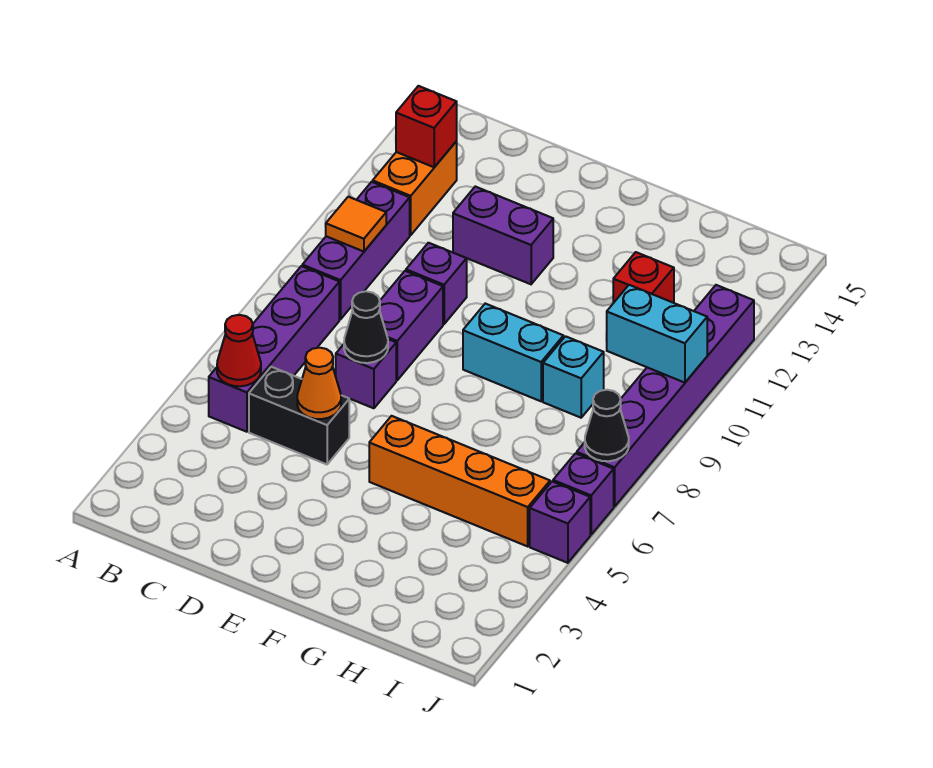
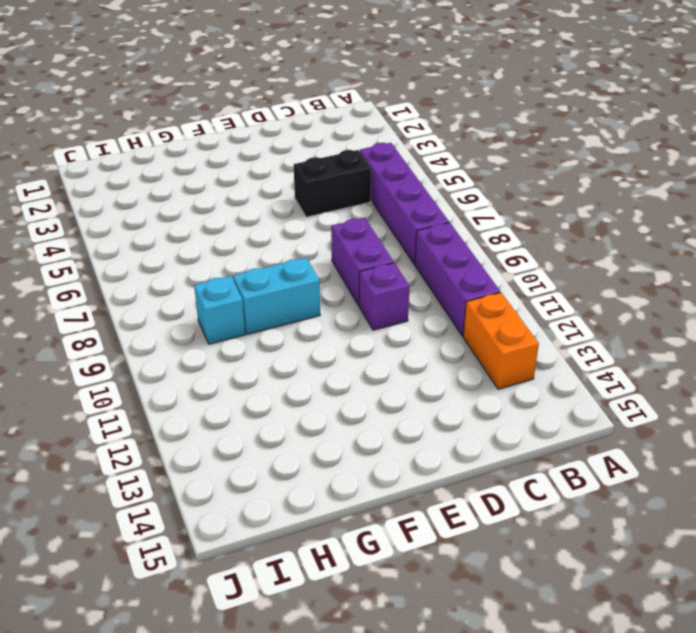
none -> purple brick D7 level 1
none -> purple brick D12:E12 level 1
none -> orange brick F5:I5 level 1

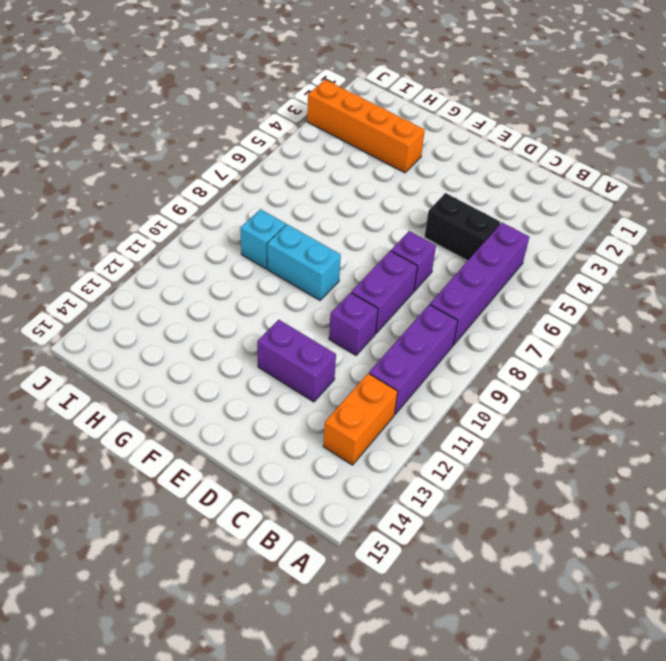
orange brick G3:J3 level 1 -> orange brick F5:I5 level 1
none -> red brick H12 level 1
none -> purple brick J5 level 1
none -> purple brick J6 level 1

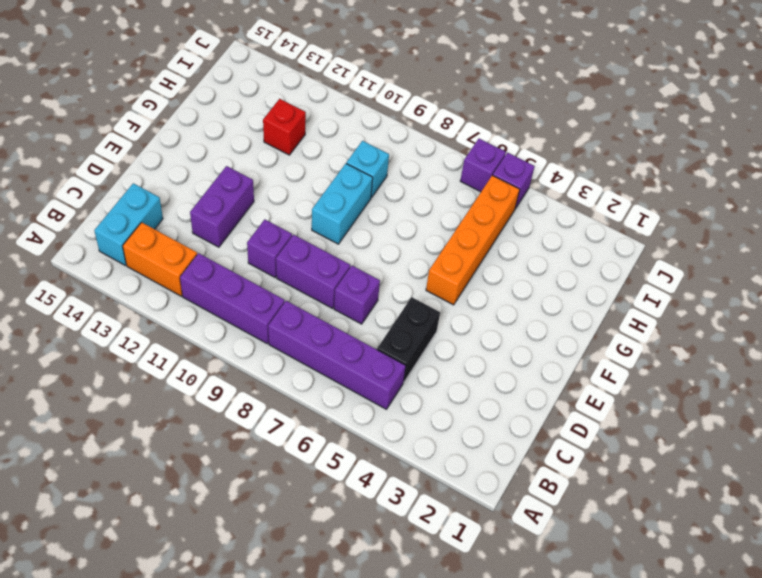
cyan brick B14:C14 level 1 -> cyan brick I10:J10 level 2
none -> purple brick J7:J12 level 1
none -> red cone B5 level 2
none -> orange tile B10 level 2

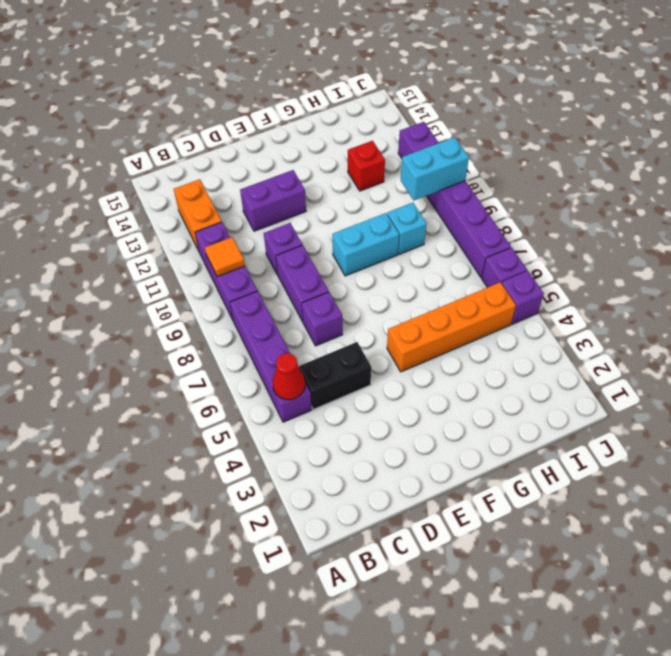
none -> red brick B13 level 2
none -> orange cone D5 level 2
none -> black cone D7 level 2

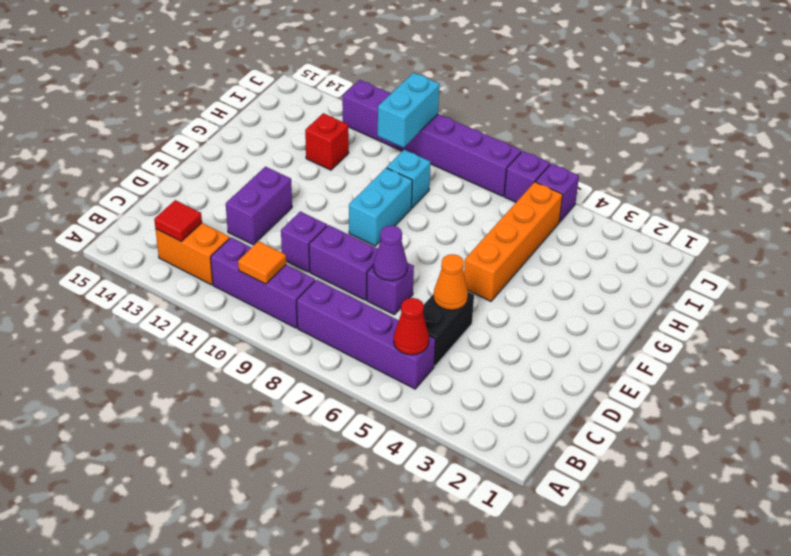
red tile B13 level 2 -> red brick B13 level 2
purple cone D7 level 2 -> black cone D7 level 2
none -> black cone J7 level 2

